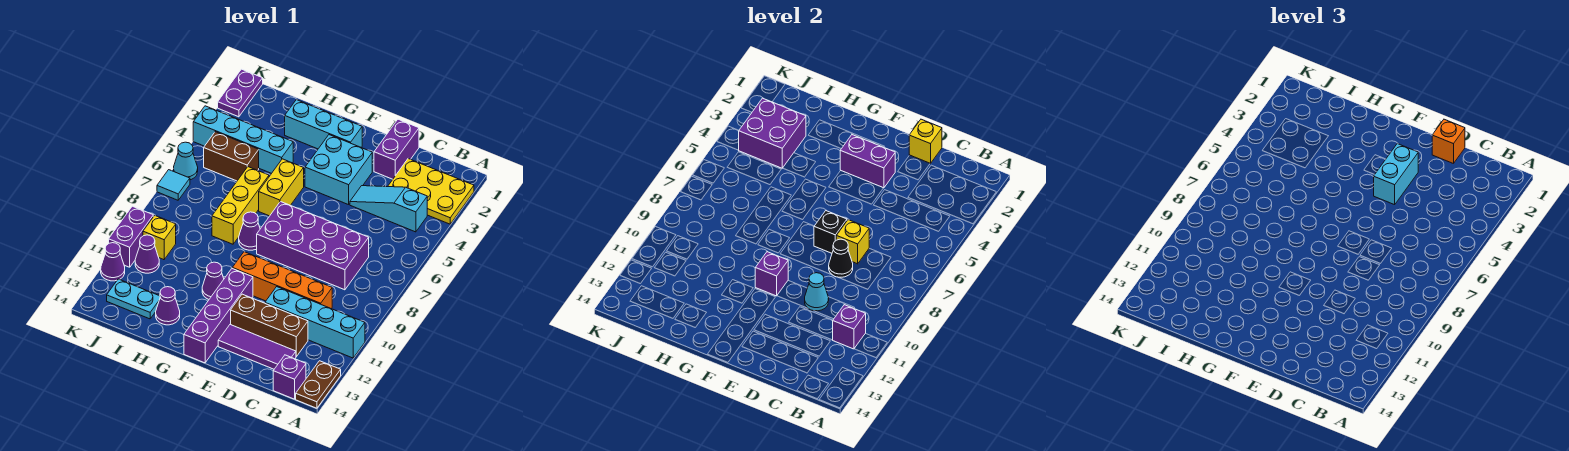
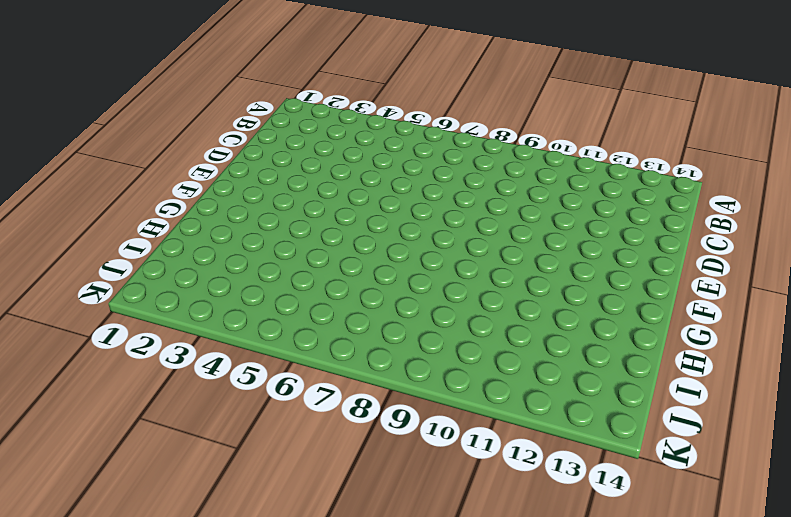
none -> yellow plate A2:C3 level 1
none -> cyan brick A11:D11 level 1
none -> brown plate A13:A14 level 1
none -> cyan slope B4:D4 level 1 top B

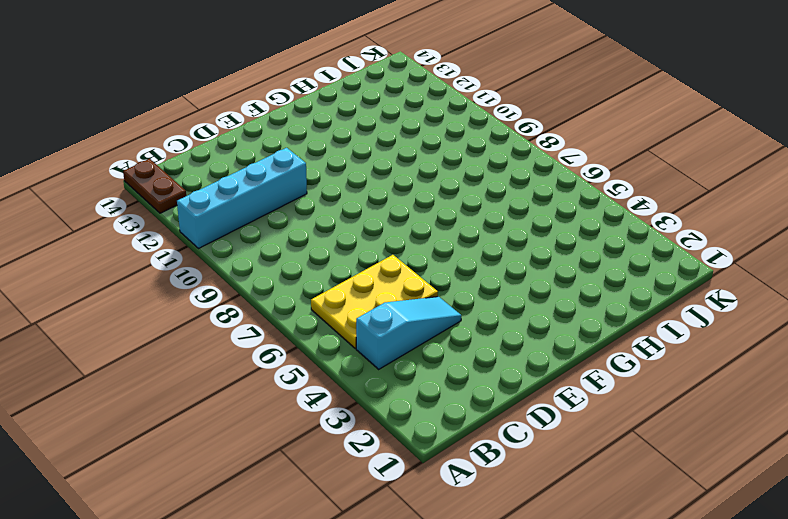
yellow plate B5:D6 level 1 -> yellow plate A2:C3 level 1
none -> purple brick B14 level 1
none -> purple brick C7:F8 level 1
none -> orange brick C10:F10 level 1
none -> brown brick C12:E12 level 1

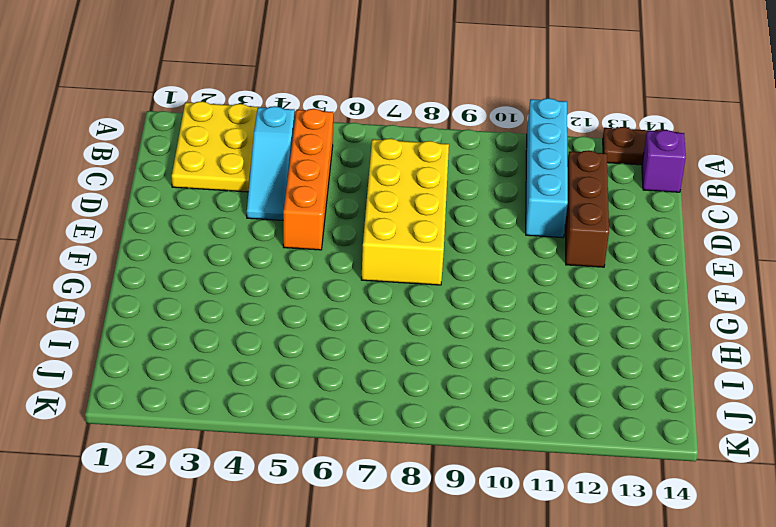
orange brick B5:E5 level 1 -> orange brick C10:F10 level 1
yellow brick C7:F8 level 1 -> purple brick C7:F8 level 1
none -> purple tile C13:E13 level 1
none -> purple brick D1:D2 level 1
none -> cyan brick E3:F4 level 1
none -> cyan brick F2:H2 level 1

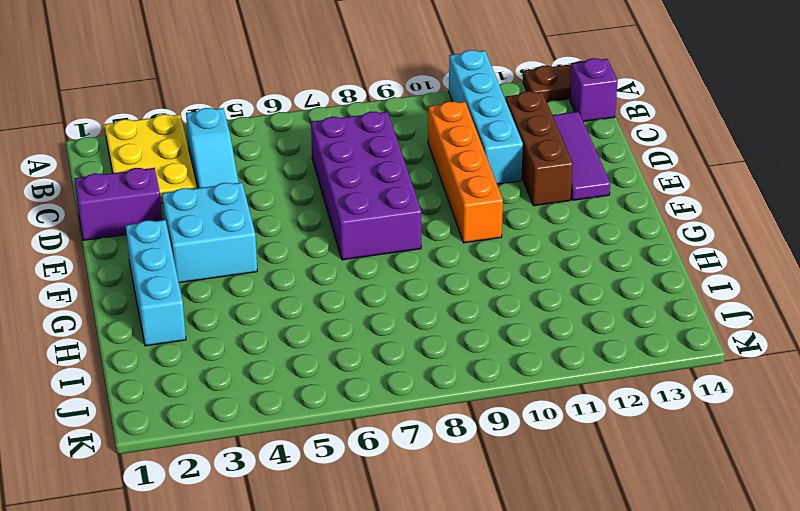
none -> purple brick F11:F14 level 1
none -> yellow brick G5:G6 level 1
none -> purple cone G8 level 1
none -> purple cone G11 level 1

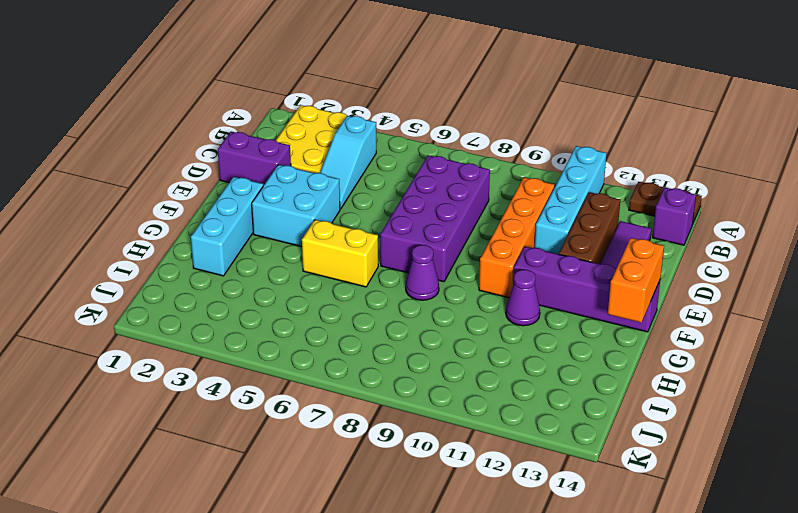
orange brick F14:G14 level 2 -> none
none -> cyan brick H4:K4 level 1
none -> yellow brick H6:H8 level 1
none -> purple cone H13 level 1
none -> brown brick I5:J5 level 1

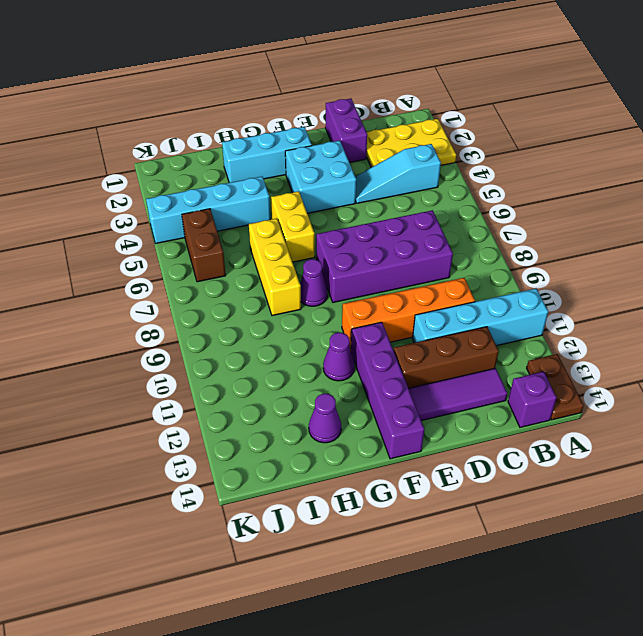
brown brick J5:J6 level 1 -> brown brick I5:J5 level 1
none -> cyan plate I13:J13 level 1
none -> yellow brick J10 level 1
none -> purple cone J11 level 1
none -> purple plate K1:K2 level 1

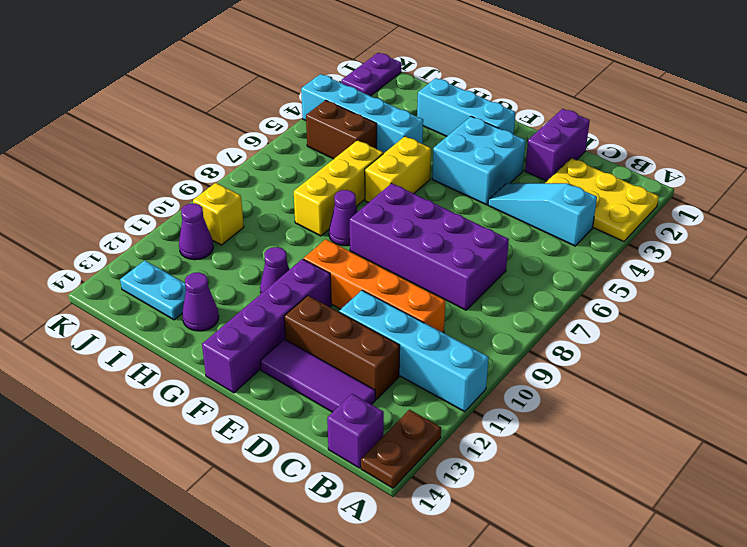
none -> cyan cone K6 level 1
none -> cyan tile K7 level 1
none -> purple brick K10:K11 level 1
none -> purple cone K12 level 1

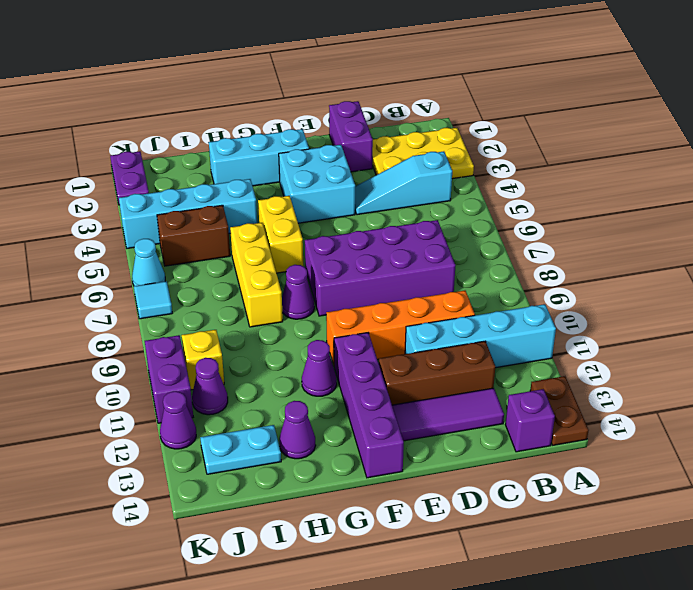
none -> purple brick B11 level 2
none -> yellow brick D1 level 2
none -> yellow brick D7 level 2
none -> black cone D8 level 2

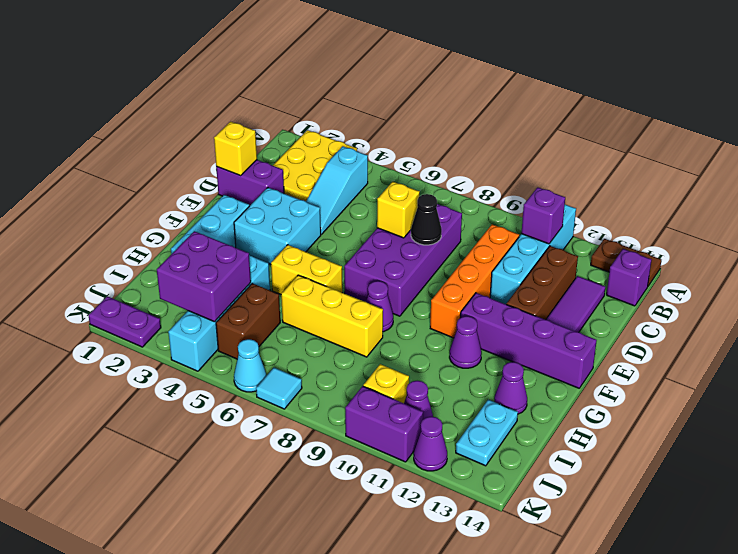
none -> cyan cone D10 level 2
none -> purple brick E3:F3 level 2
none -> black brick E7 level 2
none -> purple brick F10 level 2

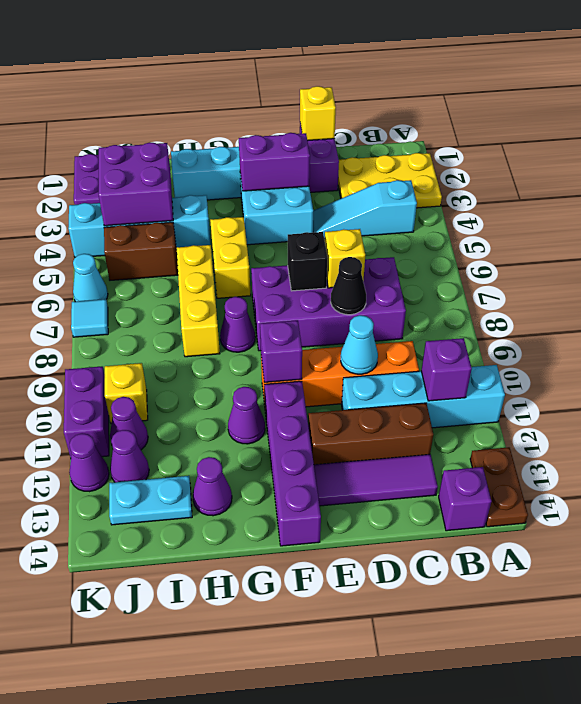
purple cone J12 level 1 -> none
none -> orange brick D1 level 3
none -> cyan brick E3:E4 level 3

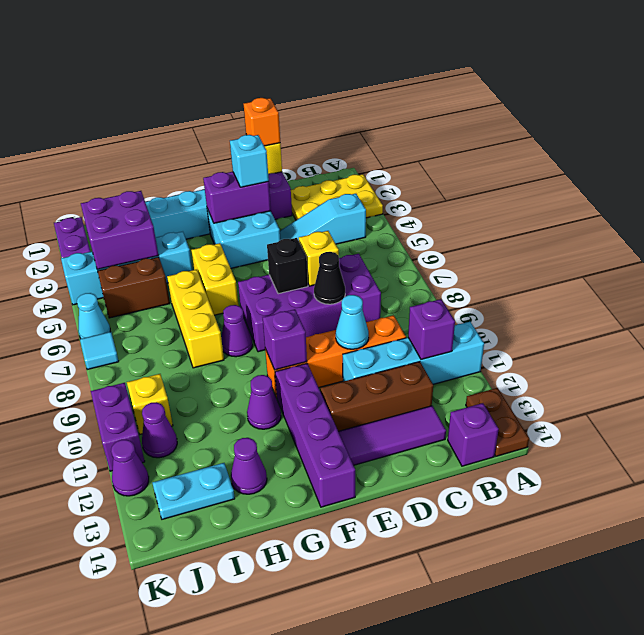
cyan brick E3 level 3 -> cyan brick E3:E4 level 3

